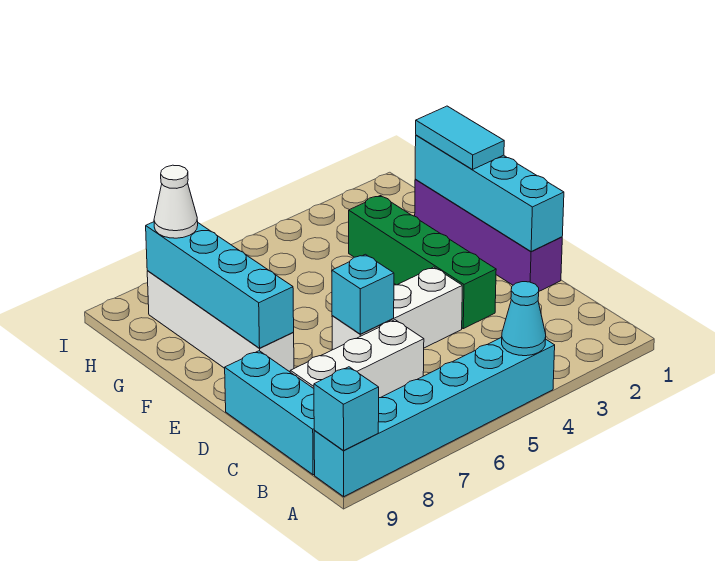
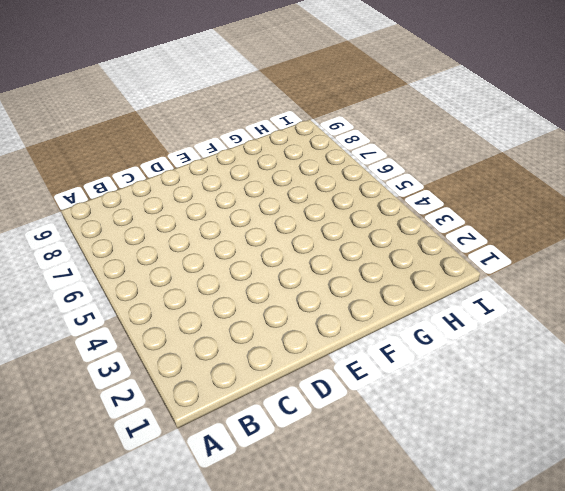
none -> cyan brick A4:A9 level 1
none -> cyan brick B9:D9 level 1
none -> white brick C6:C8 level 1

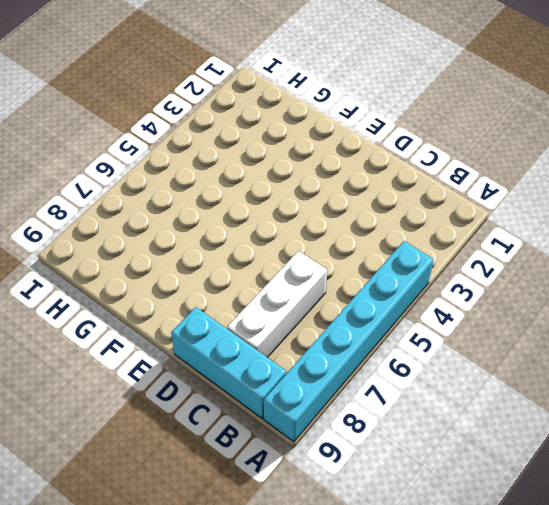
none -> purple brick D1:G1 level 1
none -> green brick D3:G3 level 1
none -> white brick D4:D6 level 1

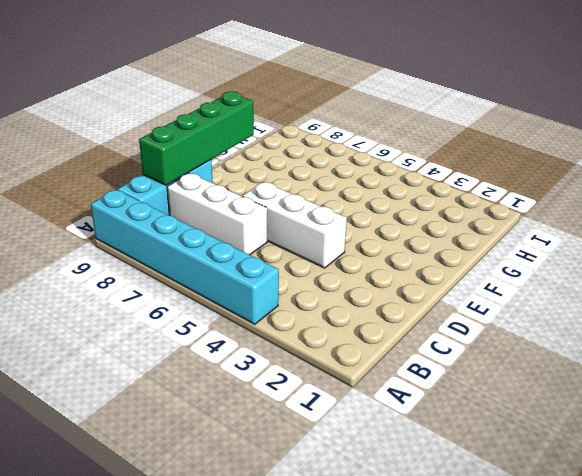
green brick C9:F9 level 2 -> green brick D3:G3 level 1
none -> purple brick D1:G1 level 1
none -> white brick E8:H8 level 1
none -> cyan cone A4 level 2

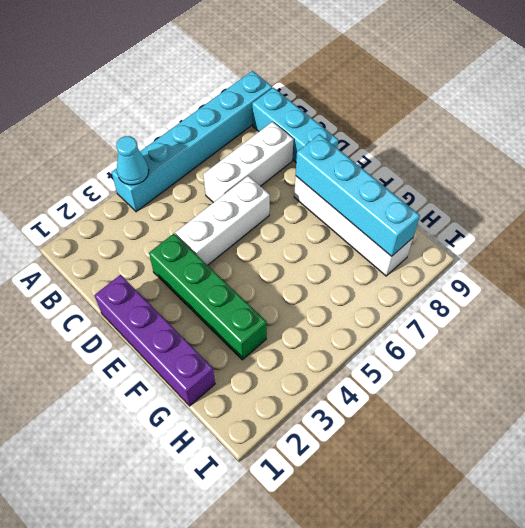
none -> cyan brick A9 level 2
none -> cyan brick D1:G1 level 2
none -> cyan brick D6 level 2

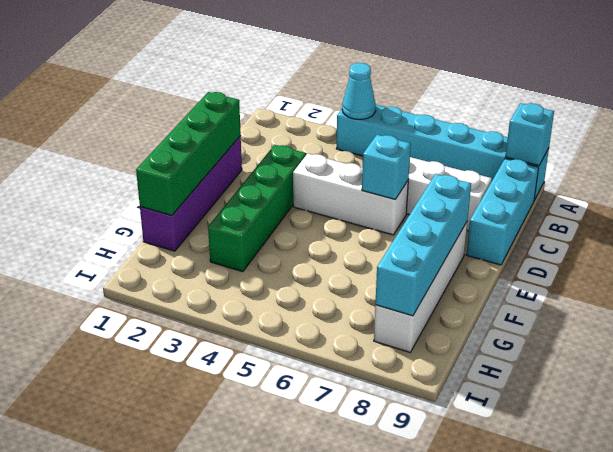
green brick D1:G1 level 2 -> cyan brick D1:G1 level 2
none -> cyan tile F1:G1 level 3
none -> white cone H8 level 3

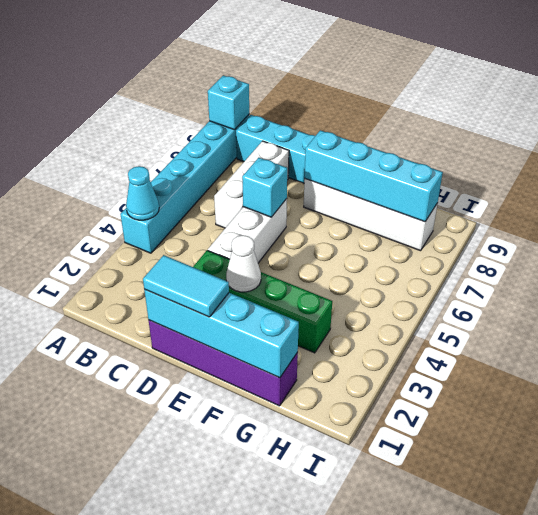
cyan tile D1:E1 level 3 -> cyan tile F1:G1 level 3
white cone E3 level 2 -> white cone H8 level 3

